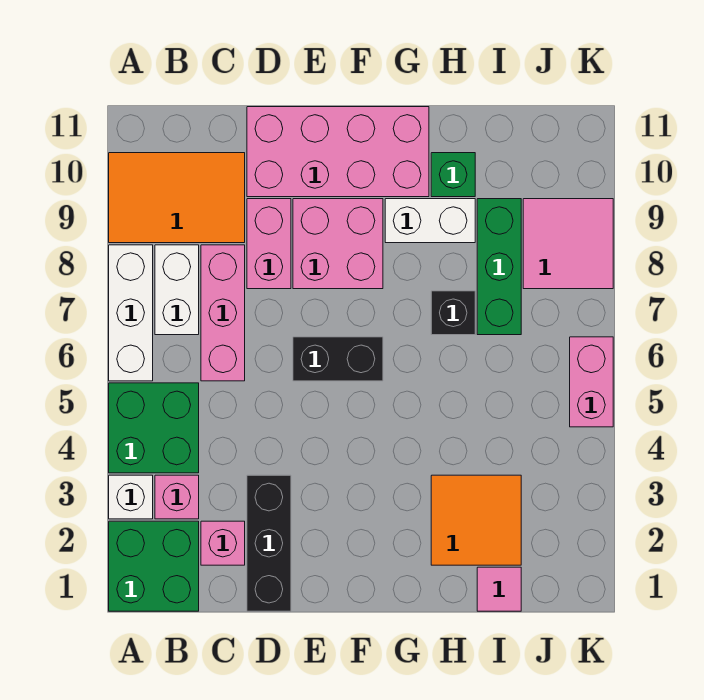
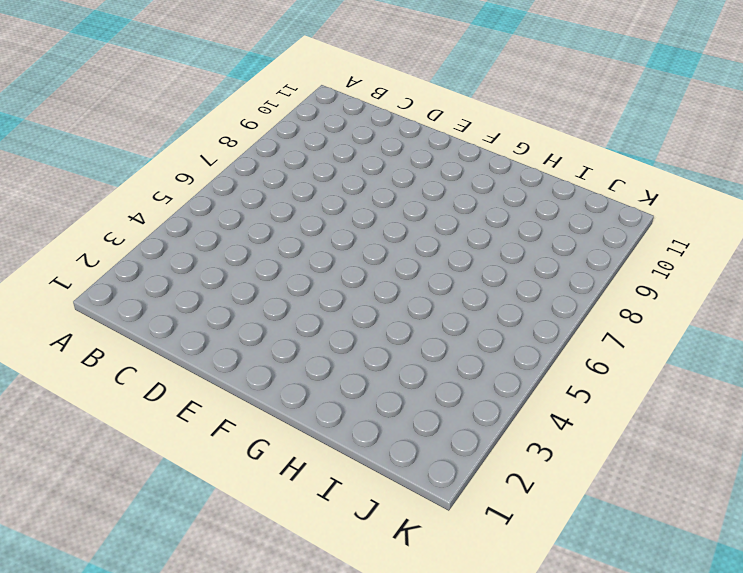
none -> green brick A1:B2 level 1
none -> white brick A3 level 1
none -> green brick A4:B5 level 1

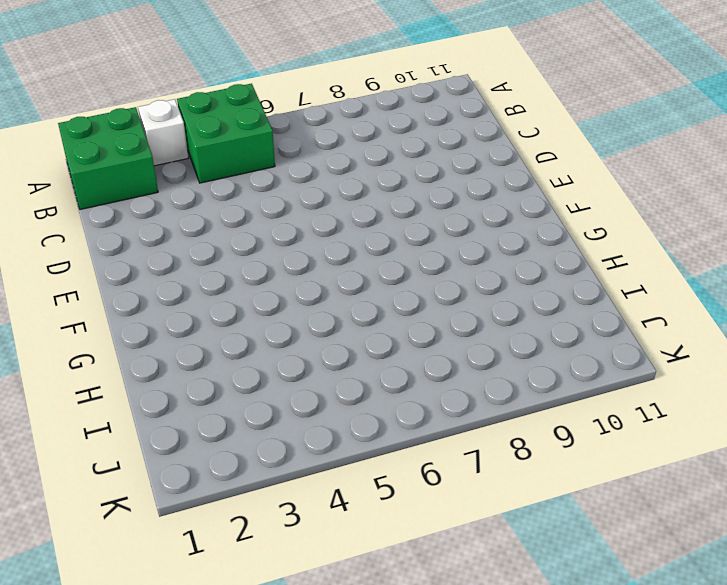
none -> white brick A6:A8 level 1
none -> orange tile A9:C10 level 1
none -> pink brick B3 level 1

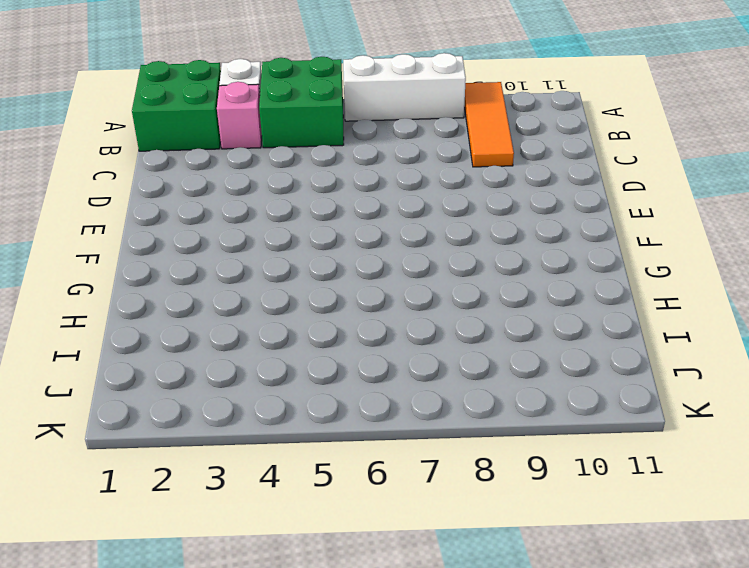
orange tile A9:C9 level 1 -> orange tile A9:C10 level 1
none -> white brick B7:B8 level 1
none -> pink brick C2 level 1
none -> pink brick C6:C8 level 1

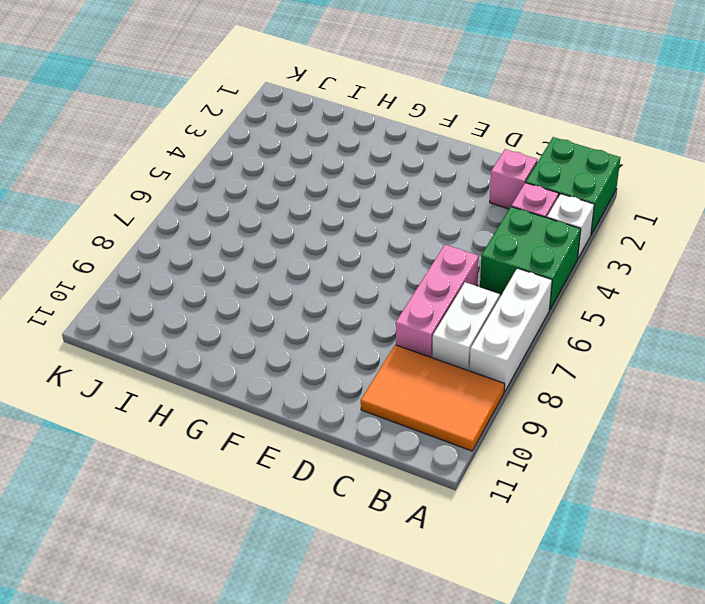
none -> black brick D1:D3 level 1
none -> pink brick D8:D9 level 1
none -> pink brick D10:G11 level 1

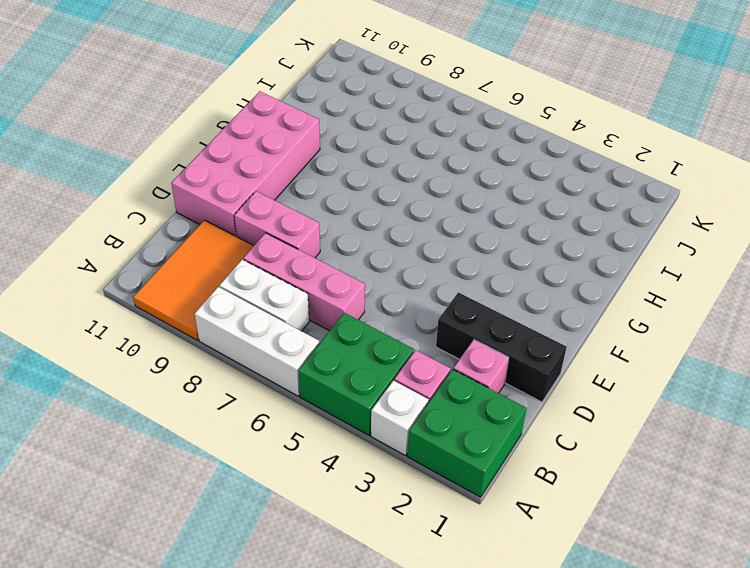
none -> black brick E6:F6 level 1
none -> pink brick E8:F9 level 1
none -> white brick G9:H9 level 1

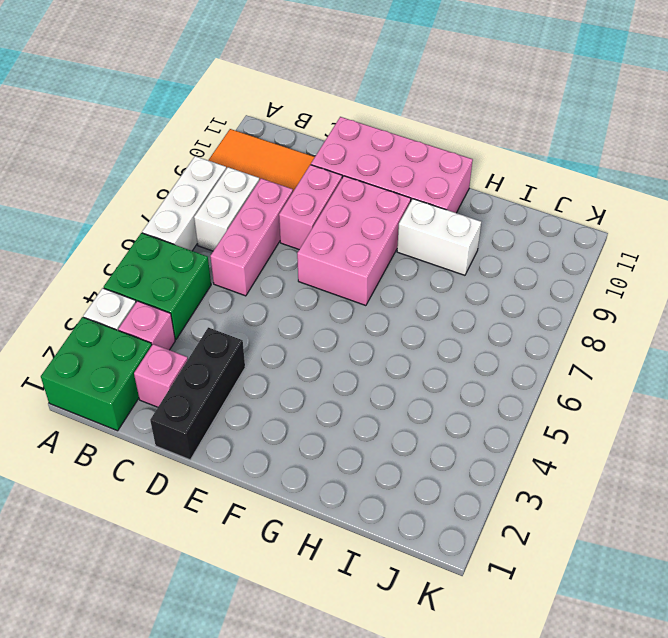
pink brick E7:F9 level 1 -> pink brick E8:F9 level 1
none -> black brick E6:F6 level 1
none -> orange tile H2:I3 level 1
none -> black brick H7 level 1

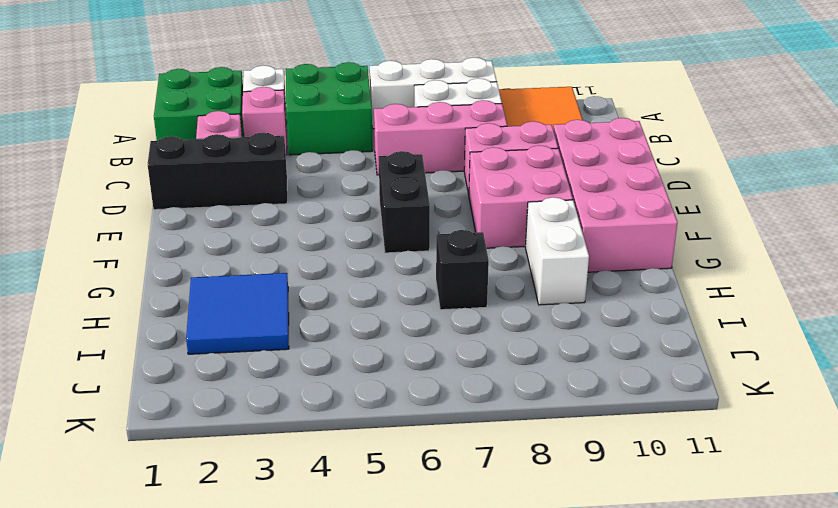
blue tile H2:I3 level 1 -> orange tile H2:I3 level 1
none -> green brick H10 level 1
none -> pink tile I1 level 1
none -> green brick I7:I9 level 1

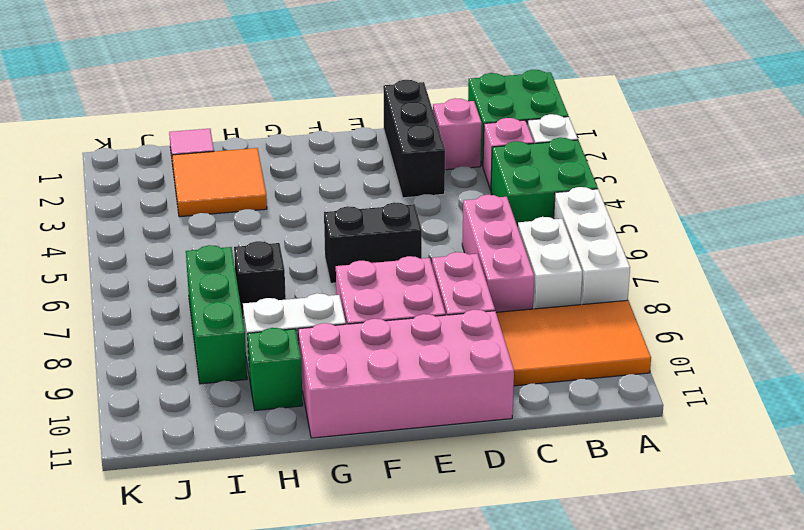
none -> pink tile J8:K9 level 1
none -> pink brick K5:K6 level 1

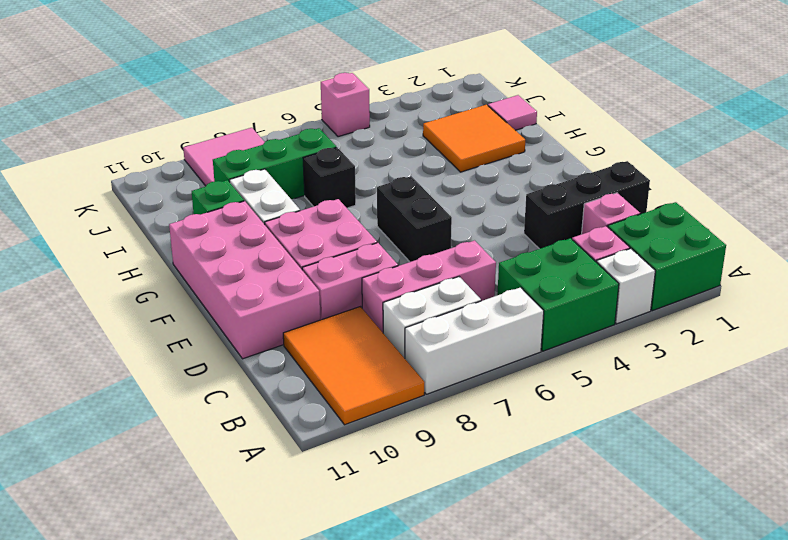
pink brick K5 level 1 -> pink brick K5:K6 level 1

